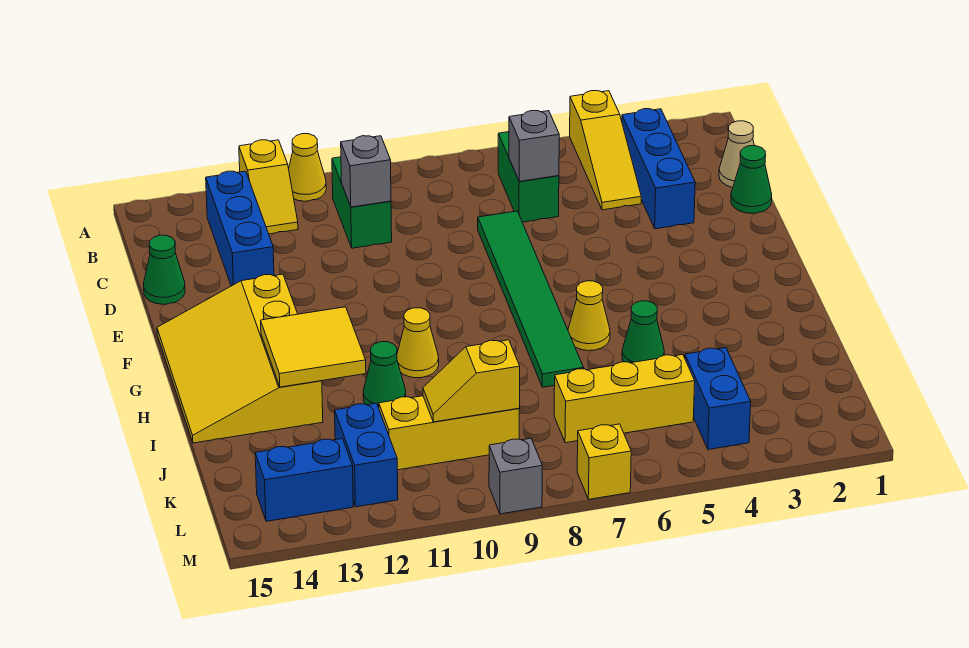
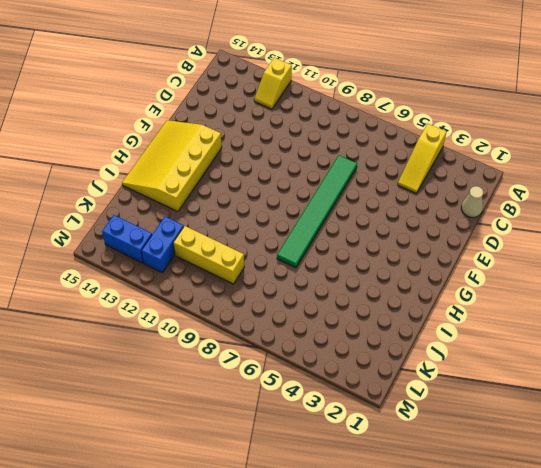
none -> yellow cone A11 level 1
none -> blue brick B3:D3 level 1
none -> green brick B6:C6 level 1

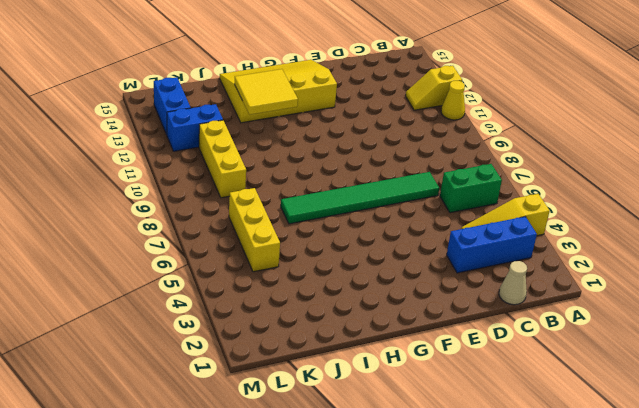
none -> green brick B10:C10 level 1
none -> blue brick B13:D13 level 1
none -> green cone D1 level 1

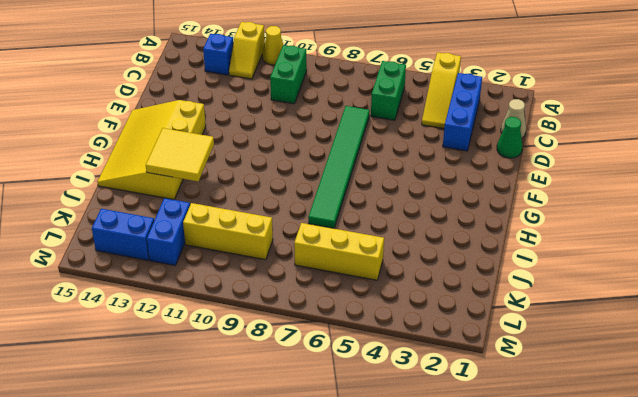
blue brick B13 level 1 -> blue brick B13:D13 level 1
none -> green cone D15 level 1
none -> yellow cone H6 level 1
none -> yellow cone H10 level 1

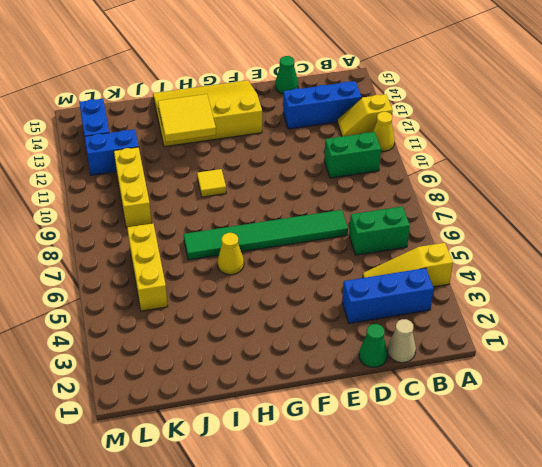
yellow tile H10 level 1 -> yellow cone H10 level 1
none -> green cone I5 level 1
none -> green cone I11 level 1
none -> blue brick K4:L4 level 1

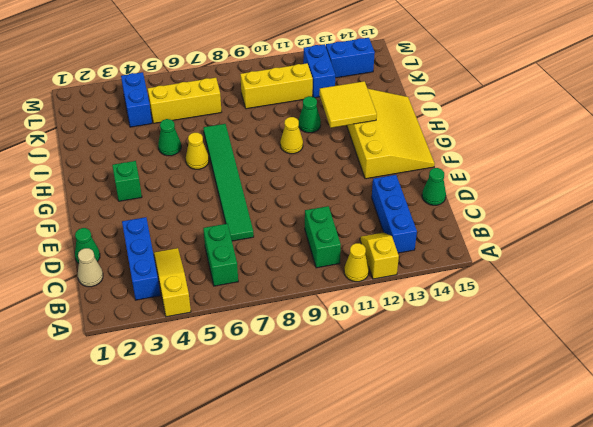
green brick G3 level 1 -> none
none -> yellow brick M7 level 1
none -> grey brick M9 level 1
none -> grey brick C6 level 2

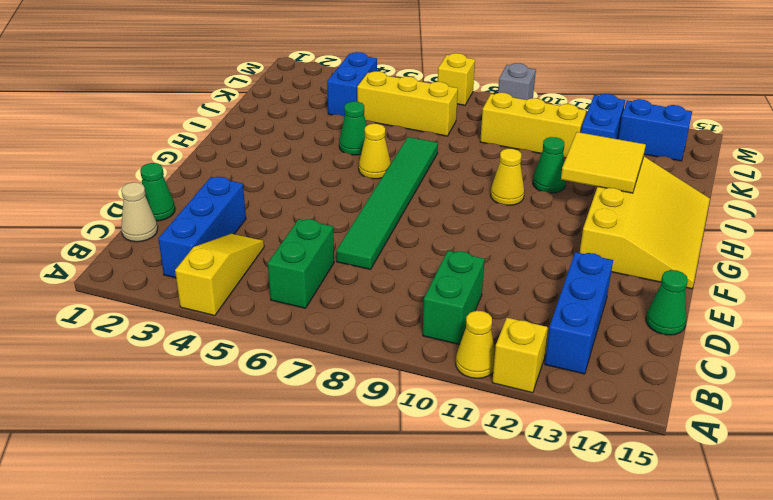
none -> grey brick C6 level 2
none -> grey brick C10 level 2
none -> yellow slope K9:K10 level 2 top 9

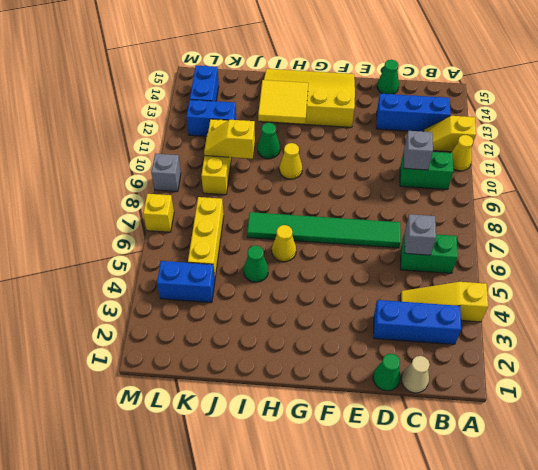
yellow slope J10:K10 level 2 top J -> yellow slope K9:K10 level 2 top 9

